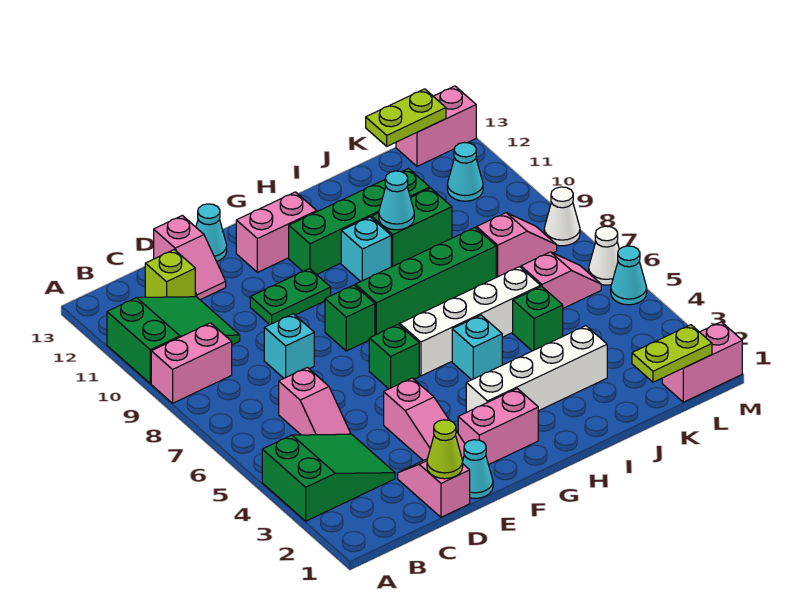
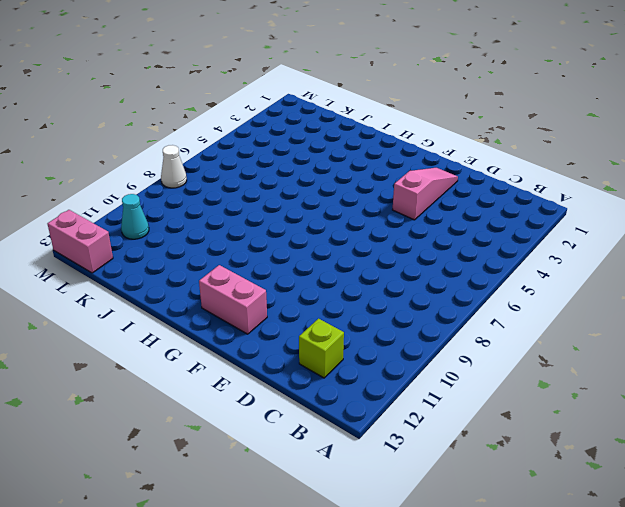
none -> green slope A3:C4 level 1 top A
none -> pink brick A9:B9 level 1
none -> green slope A10:C11 level 1 top A
none -> pink slope C5:C6 level 1 top 6

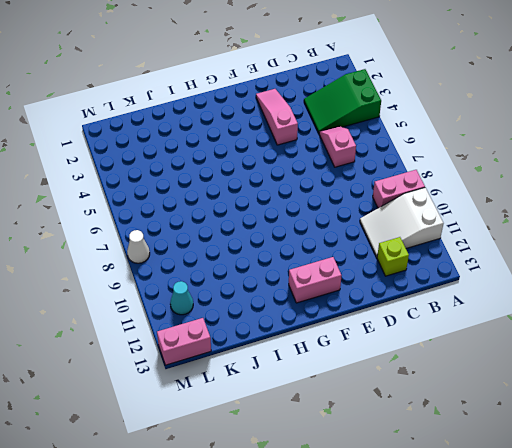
white slope A10:C11 level 1 top A -> green slope A10:C11 level 1 top A
none -> pink slope D1:D2 level 1 top 1
none -> cyan brick D8 level 1
none -> pink slope D12:D13 level 1 top 13
none -> cyan cone E1 level 1

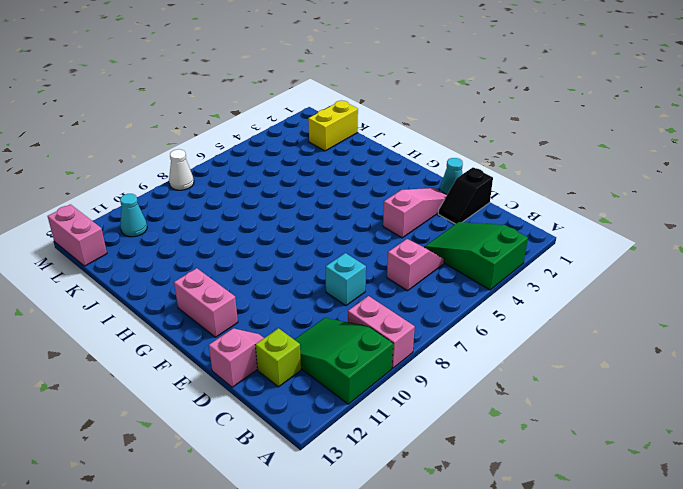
black slope D1:D2 level 1 top 1 -> pink slope D1:D2 level 1 top 1
yellow brick K1:K2 level 1 -> none
none -> green plate E10:F10 level 1
none -> cyan cone E13 level 1
none -> pink brick F2:G2 level 1
none -> green brick F6 level 1

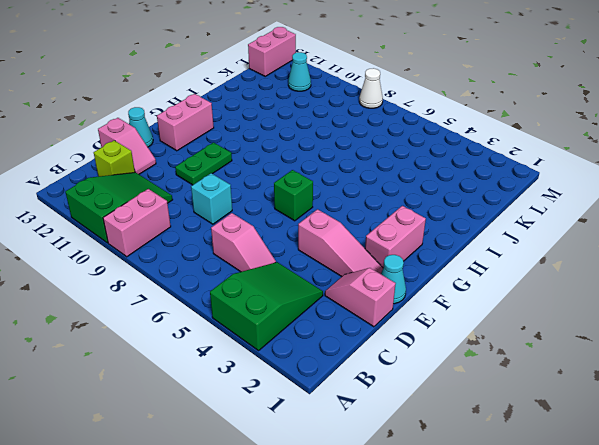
none -> green brick F8 level 1
none -> white brick G3:J3 level 1
none -> white brick G6:J6 level 1
none -> green brick G8:J8 level 1

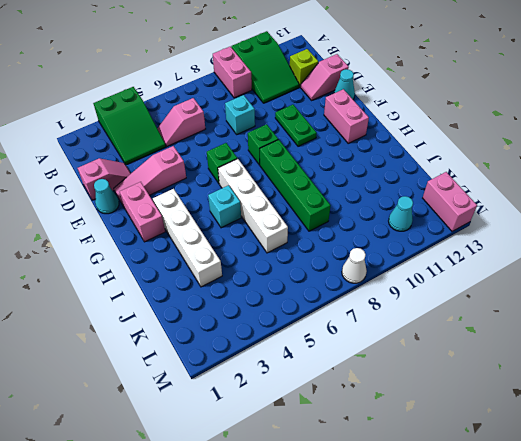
none -> green brick G11:J11 level 1
none -> cyan brick H10 level 1
none -> green brick I10:J10 level 1
none -> green brick J5 level 1

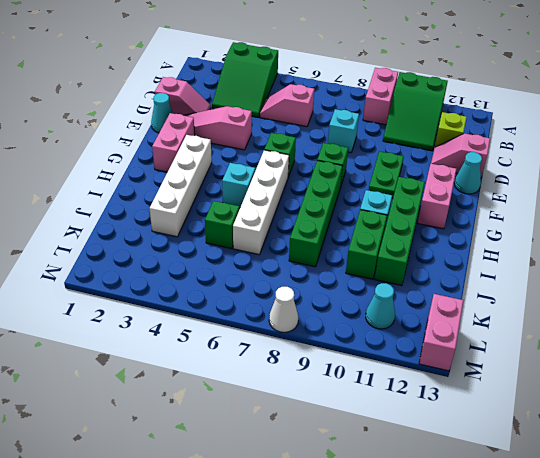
none -> pink slope K6:L6 level 1 top K
none -> pink slope K8:L8 level 1 top K
none -> pink brick L1:M1 level 1
none -> cyan cone M5 level 1

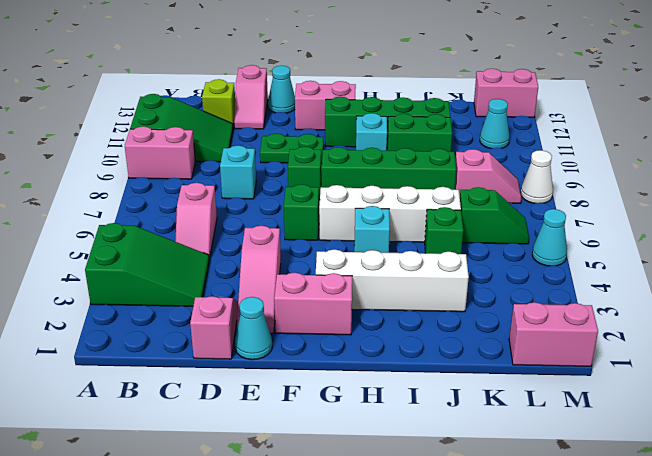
green slope K6:L6 level 1 top K -> pink slope K6:L6 level 1 top K
none -> white cone M6 level 1
none -> lime cone D1 level 2
none -> cyan cone I10 level 2
none -> lime plate K1:L1 level 2

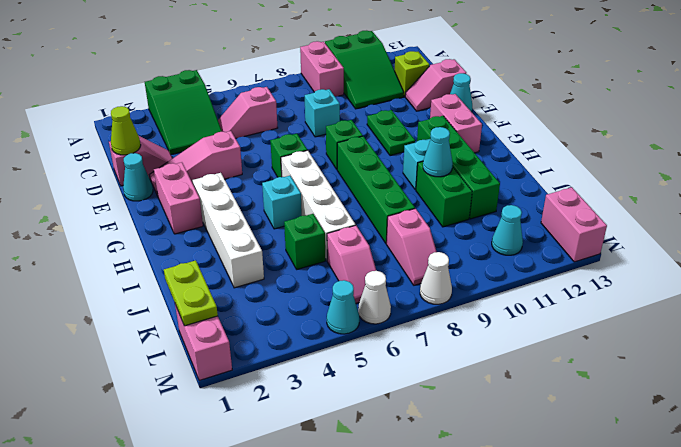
none -> lime plate K13:L13 level 2

